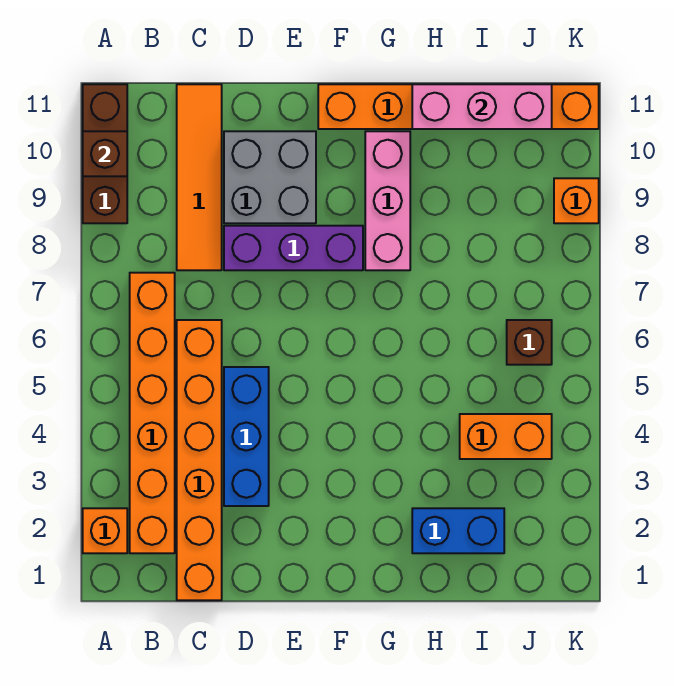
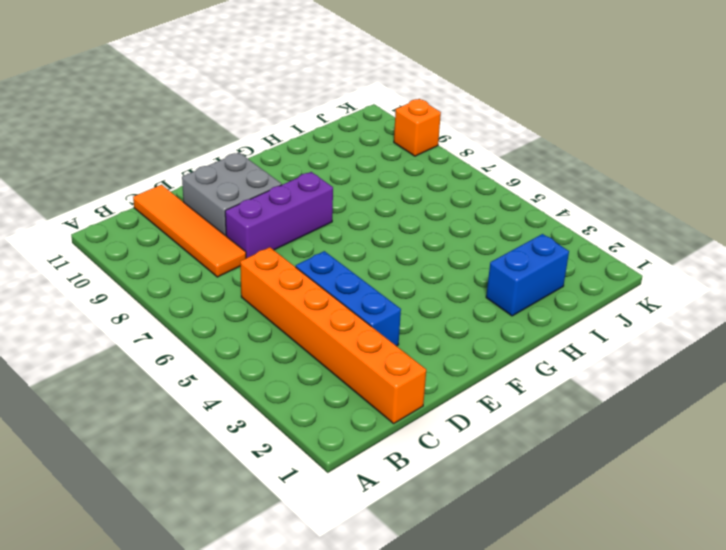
none -> orange brick A2 level 1
none -> brown brick A9:A11 level 1
none -> orange brick B2:B7 level 1

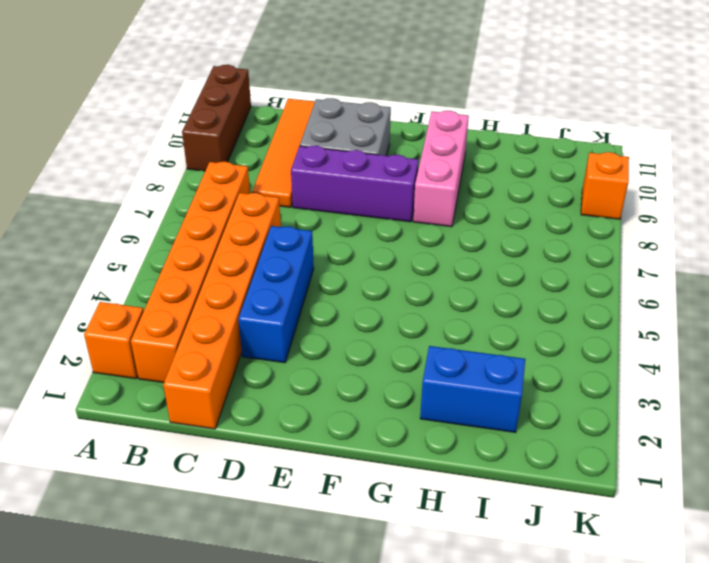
none -> orange brick F11:K11 level 1
none -> orange brick I4:J4 level 1
none -> brown brick J6 level 1

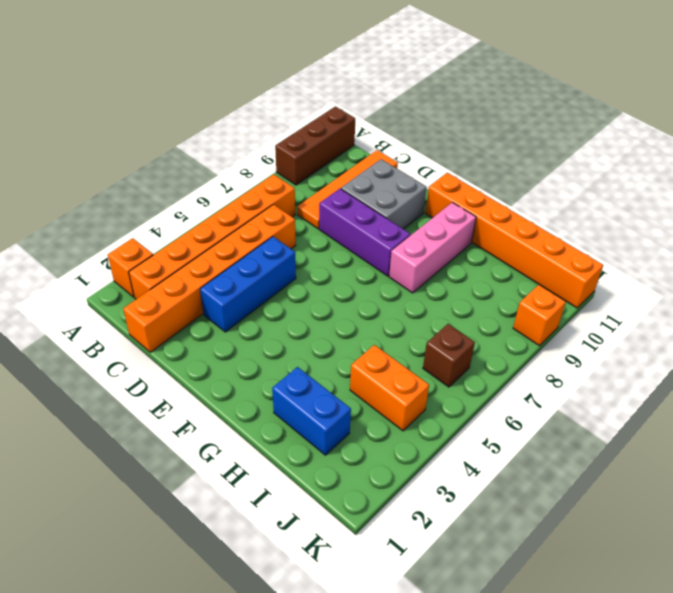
none -> brown brick A10 level 2
none -> pink brick H11:J11 level 2

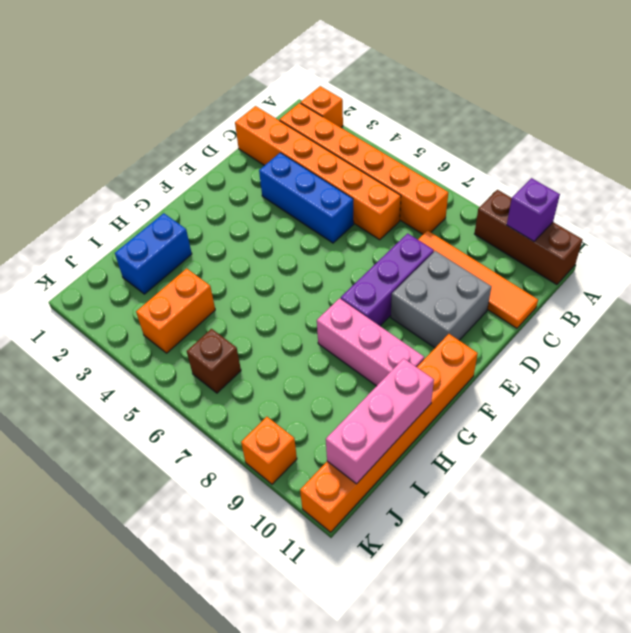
purple brick A10 level 2 -> brown brick A10 level 2

